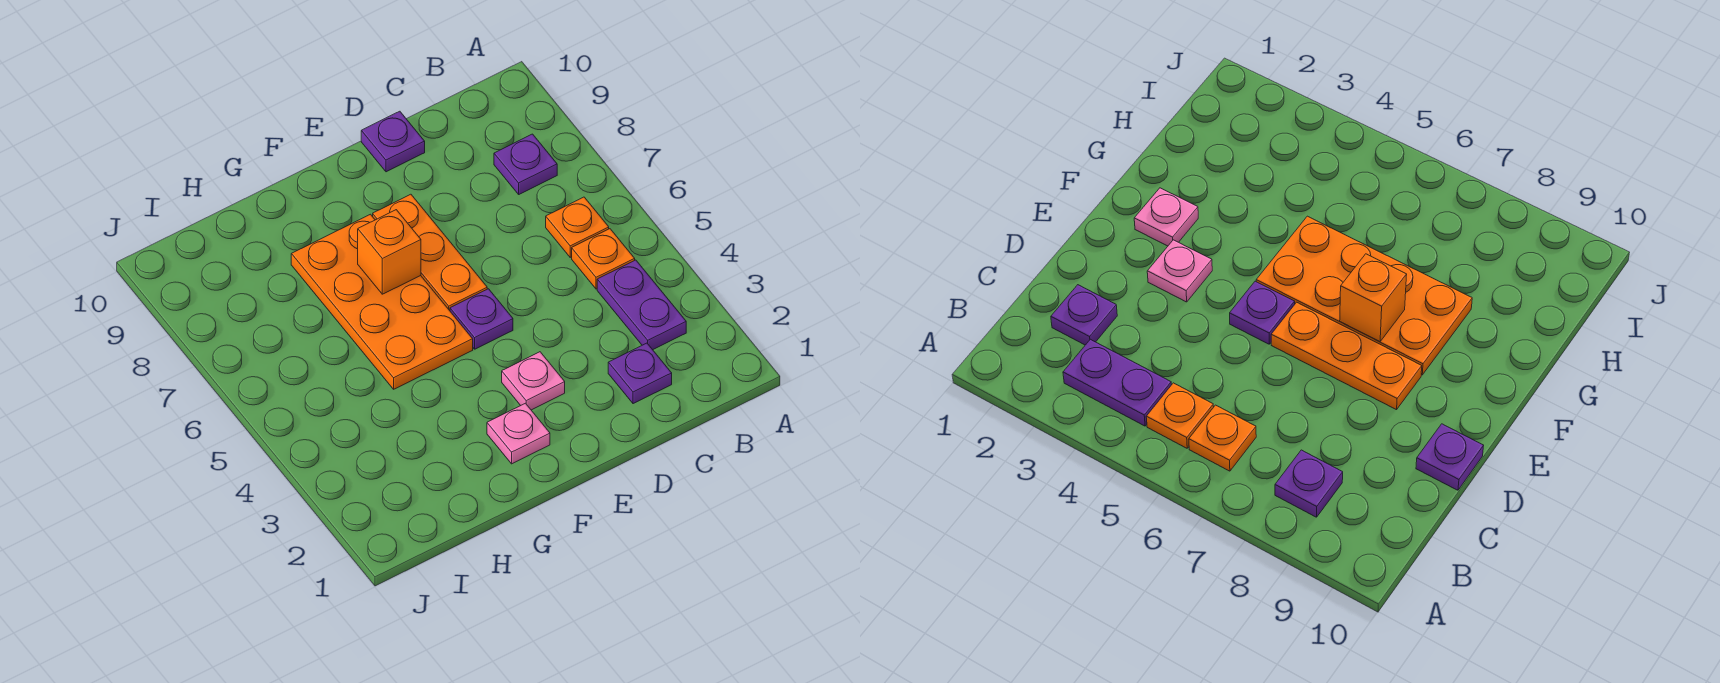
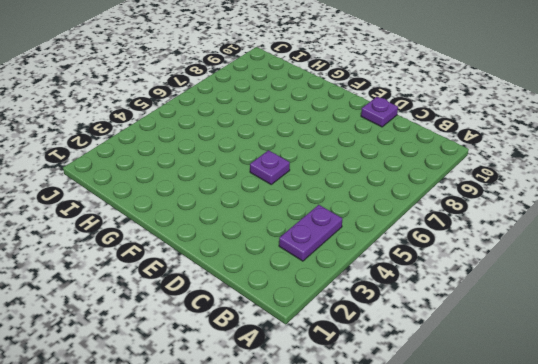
none -> orange plate B5 level 1
none -> orange plate B6 level 1
none -> purple plate B8 level 1

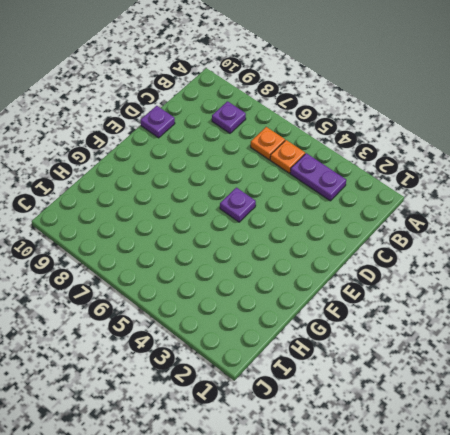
none -> purple plate C2 level 1
none -> pink plate E3 level 1
none -> orange plate E6:E8 level 1

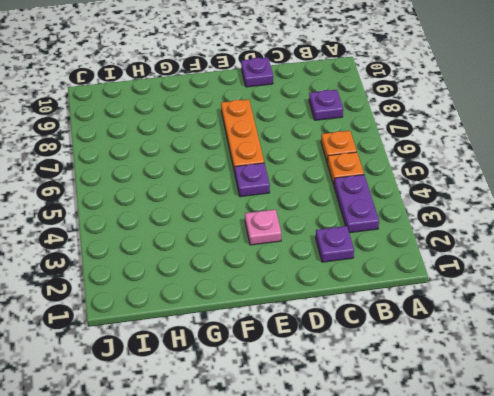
none -> pink plate F2 level 1
none -> orange plate F5:G8 level 1
none -> orange brick F7 level 2

